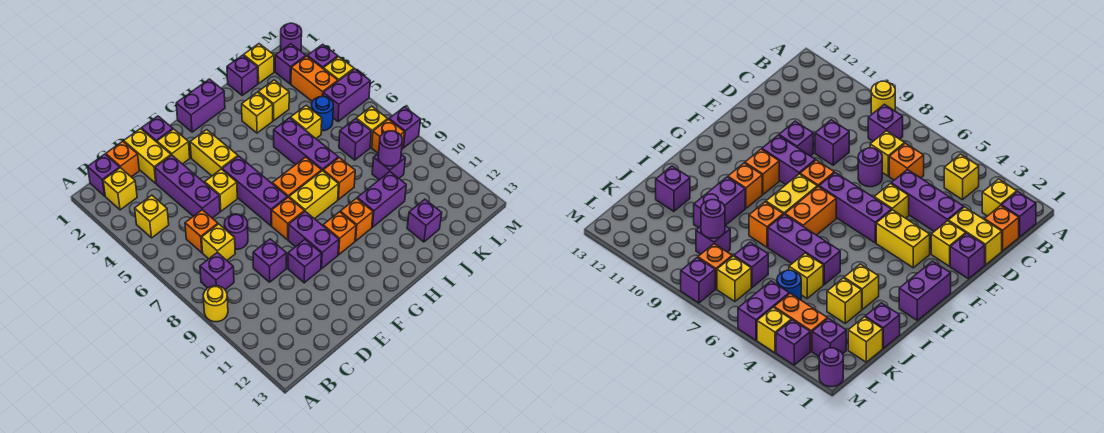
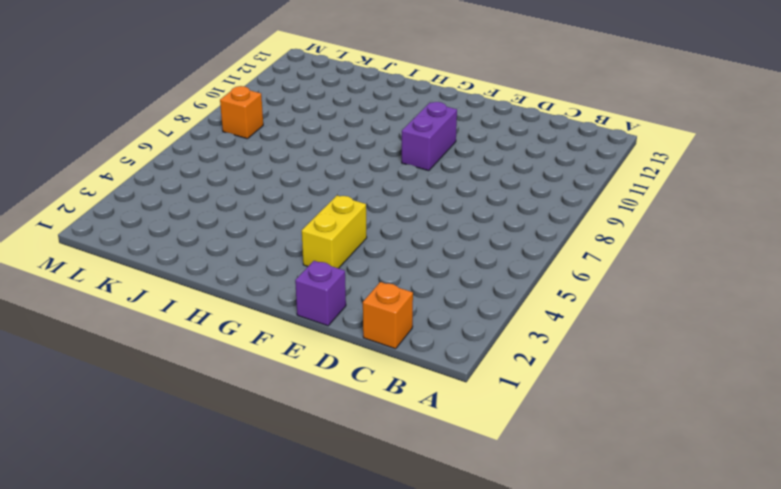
none -> yellow round brick A9 level 1
none -> purple brick B1 level 1
none -> yellow brick B2 level 1
none -> yellow brick B4 level 1

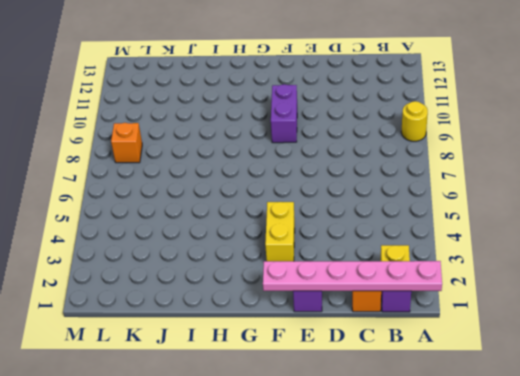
pink plate A1:F1 level 2 -> none
none -> yellow brick B4 level 1
none -> purple brick B8 level 1
none -> orange brick C6 level 1
none -> yellow brick C7 level 1

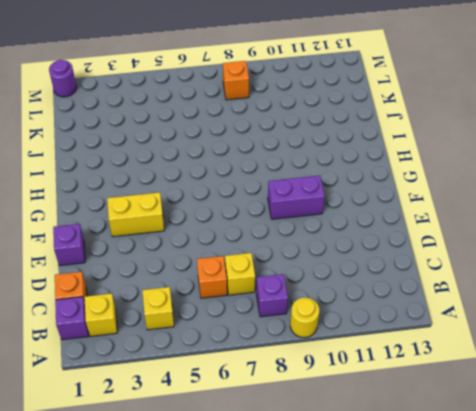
none -> yellow brick D1:D2 level 1
none -> purple brick D3:D5 level 1
none -> purple round brick D7 level 1
none -> purple brick D9 level 1

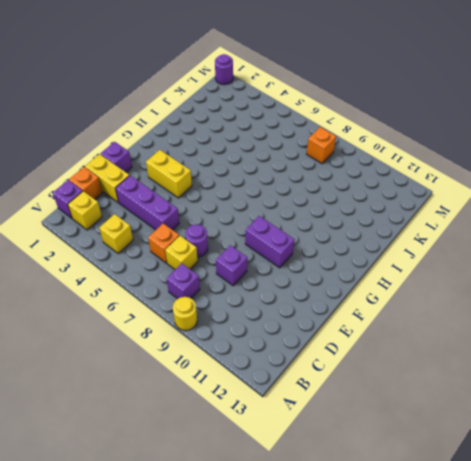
none -> yellow brick E2 level 1
none -> yellow brick E5 level 1
none -> purple brick E10 level 1
none -> purple brick F5:F7 level 1

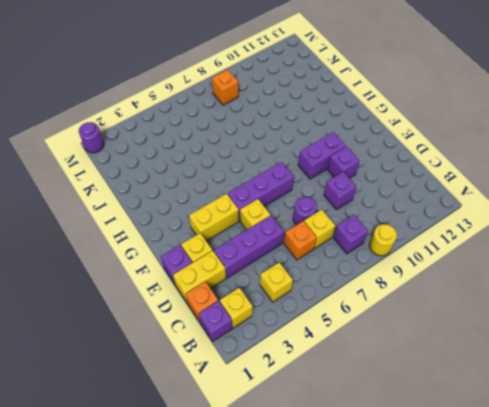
none -> orange brick F8 level 1
none -> purple brick G1:H1 level 1
none -> orange brick G7:H7 level 1
none -> yellow brick G8:H8 level 1

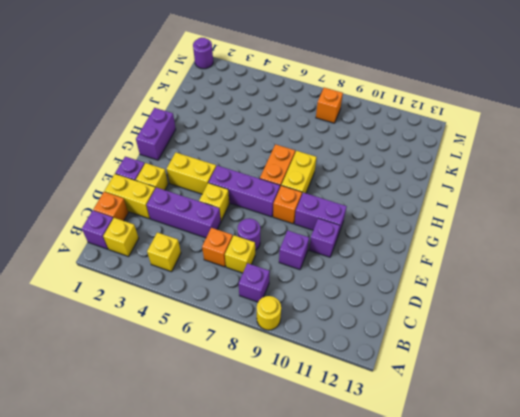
none -> orange brick G10 level 1
none -> orange brick H10 level 1
none -> yellow brick I3 level 1
none -> purple brick I5:I7 level 1

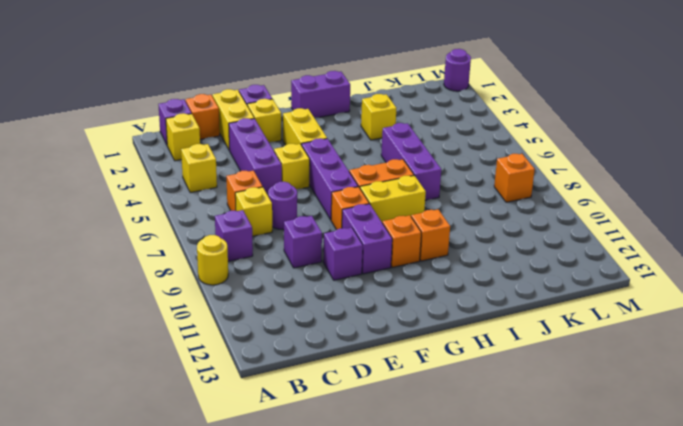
none -> orange brick I8 level 1
none -> purple brick I10:J10 level 1
none -> purple brick J1 level 1
none -> yellow brick J3 level 1

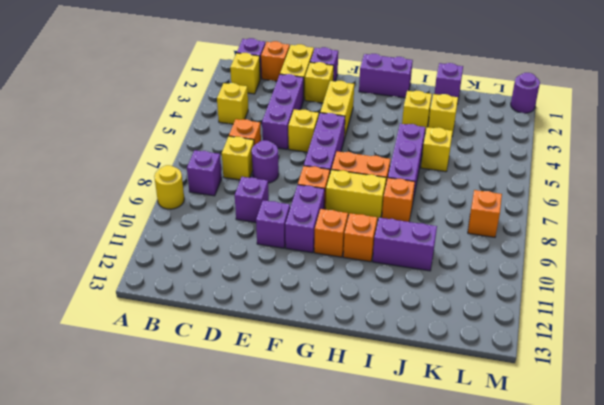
none -> purple brick J12 level 1
none -> yellow brick K1 level 1
none -> blue round brick K5 level 1
none -> purple brick K7 level 1

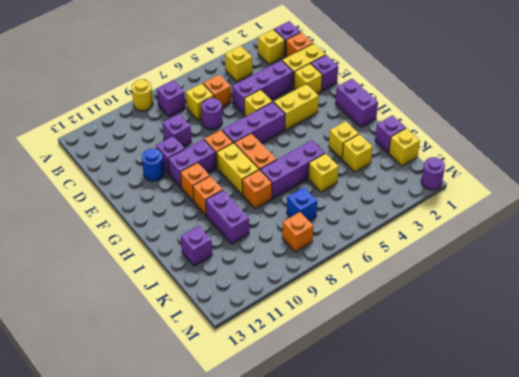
blue round brick E11 level 1 -> blue round brick K5 level 1
blue brick K7 level 1 -> purple brick K7 level 1
none -> purple brick K9 level 1
none -> purple brick L2 level 1
none -> orange brick L3:L4 level 1
none -> purple brick L5:M5 level 1

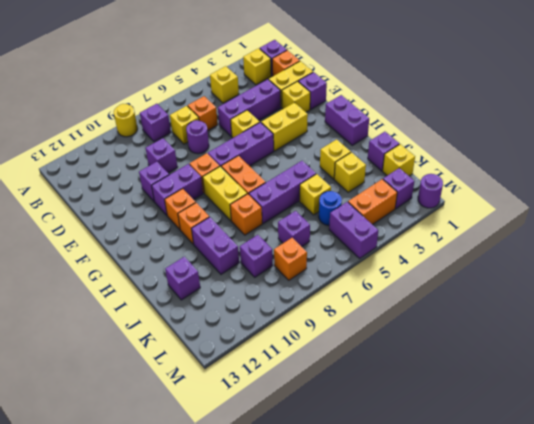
none -> yellow brick L7 level 1
none -> purple brick M3 level 1
none -> yellow brick M4 level 1
none -> purple brick M8 level 1

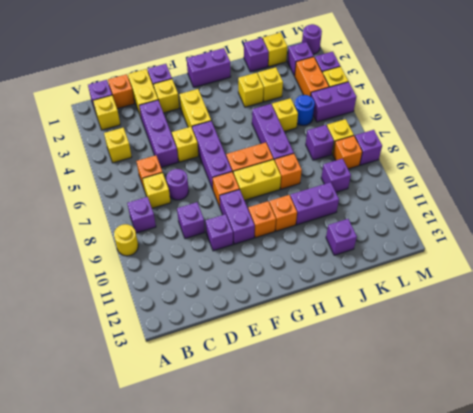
none -> purple round brick K9 level 2

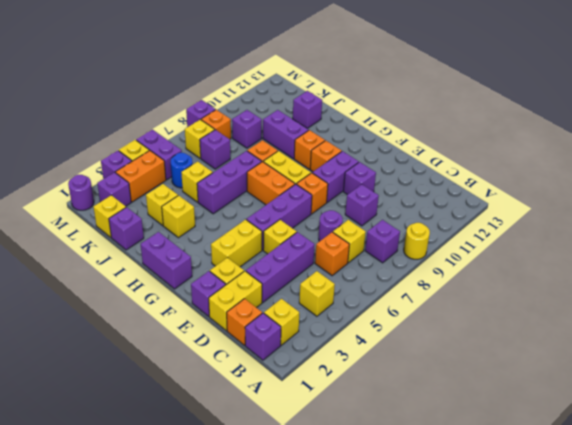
none -> purple round brick K9 level 2

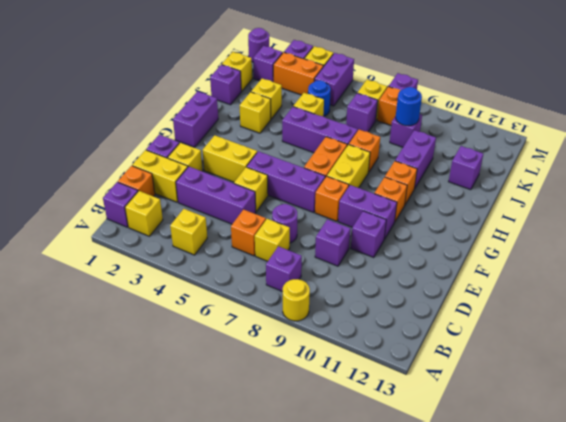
blue round brick K9 level 2 -> purple round brick K9 level 2

